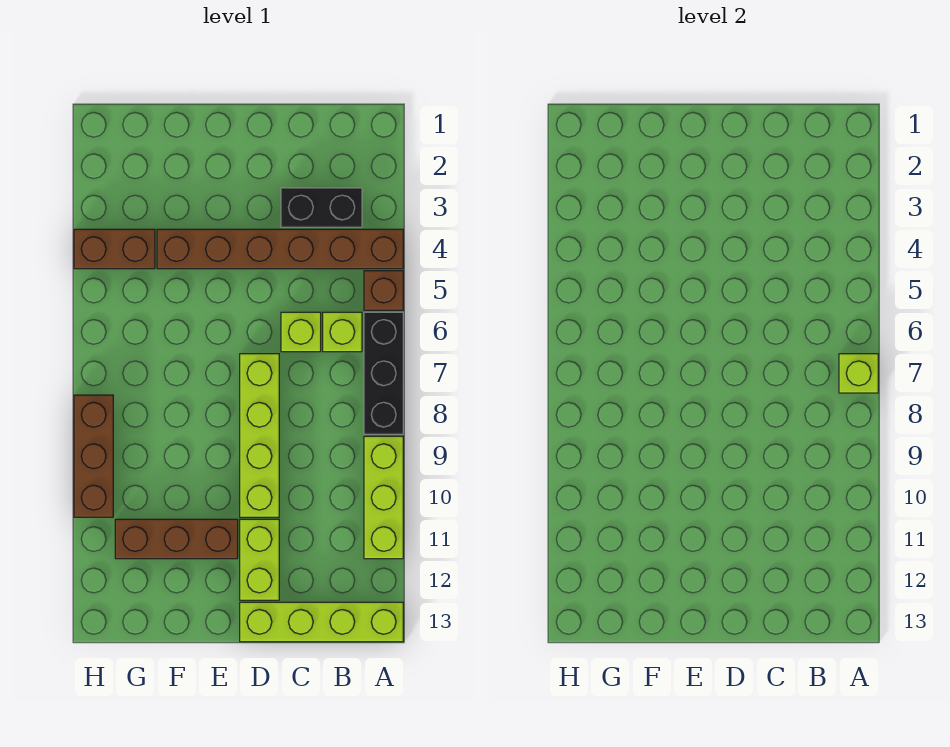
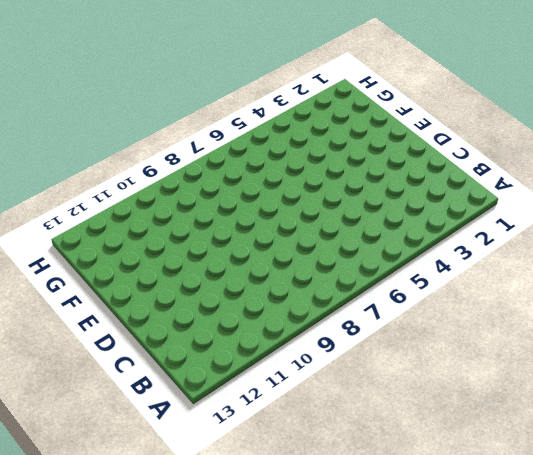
none -> brown brick A4:F4 level 1
none -> brown brick A5 level 1
none -> black brick A6:A8 level 1

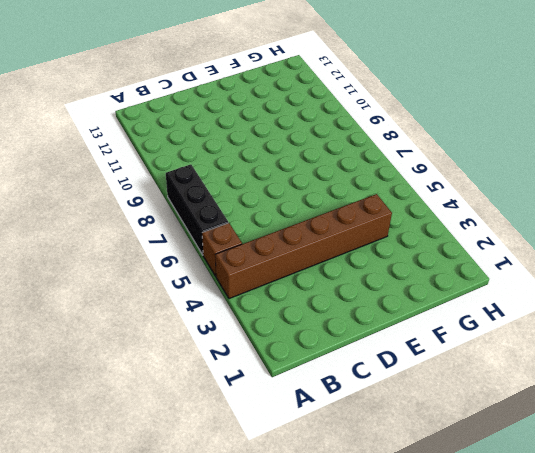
none -> lime brick A9:A11 level 1
none -> lime brick A13:D13 level 1
none -> black brick B3:C3 level 1

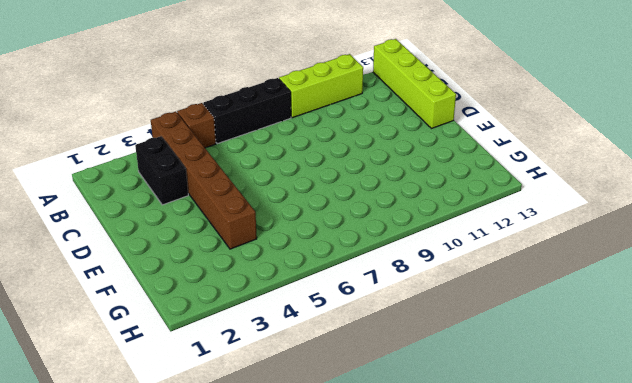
none -> lime brick B6 level 1
none -> lime brick C6 level 1
none -> lime brick D7:D10 level 1

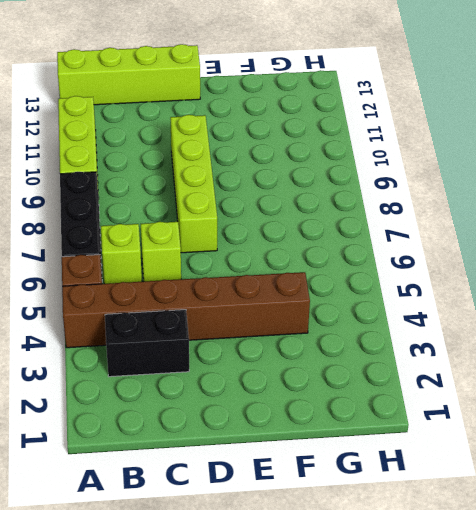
none -> lime brick D11:D12 level 1
none -> brown brick E11:G11 level 1
none -> brown brick G4:H4 level 1

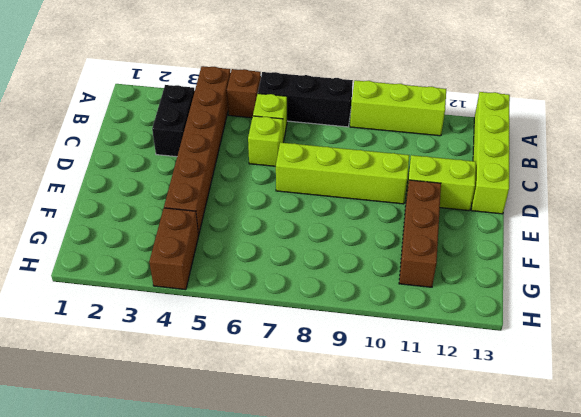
none -> brown brick H8:H10 level 1
none -> lime brick A7 level 2

